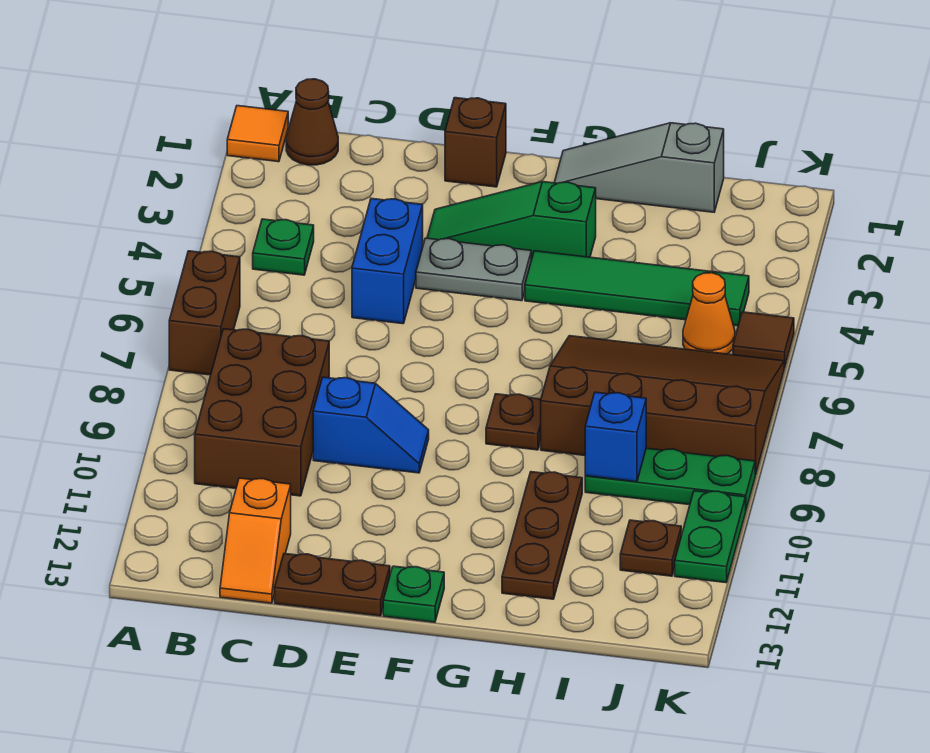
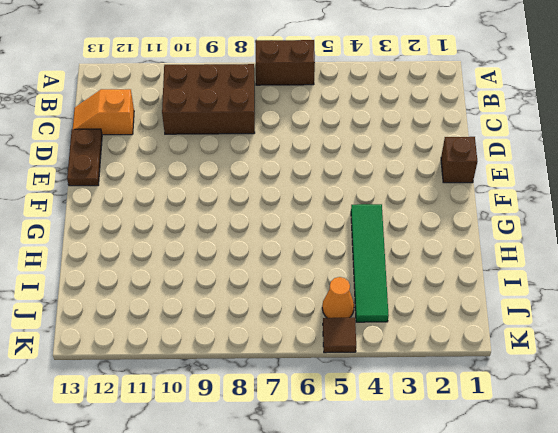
none -> orange tile A1 level 1
none -> brown cone B1 level 1
none -> green plate B4 level 1

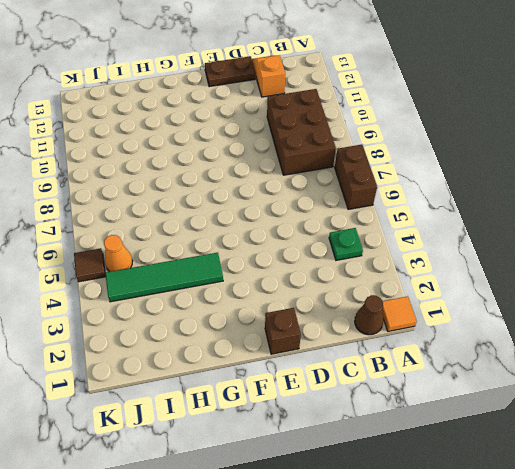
none -> blue brick D4:D5 level 1
none -> blue slope D9:E9 level 1 top D
none -> green slope E3:G3 level 1 top G

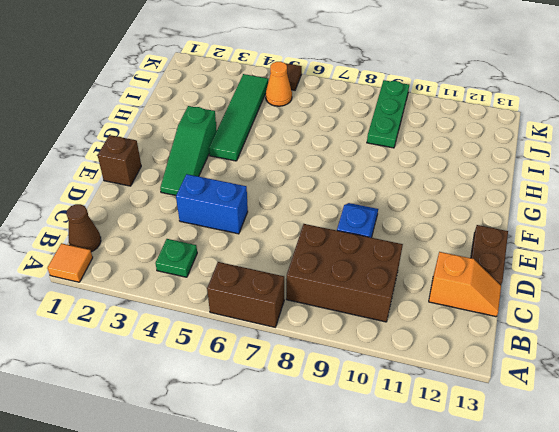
none -> grey plate E4:F4 level 1
none -> green plate F13 level 1
none -> grey slope G1:I1 level 1 top I

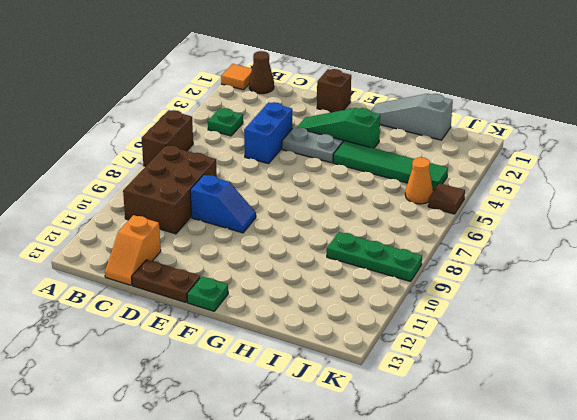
none -> brown plate G8 level 1
none -> brown slope H6:K8 level 1 top 8
none -> brown plate H10:H12 level 1

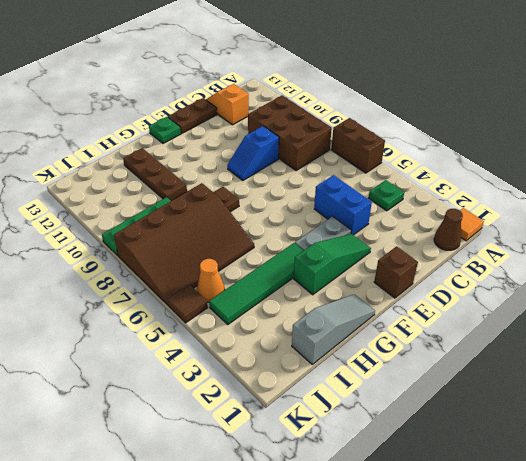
none -> brown plate J11 level 1
none -> green plate K10:K11 level 1
none -> blue brick I9 level 2

